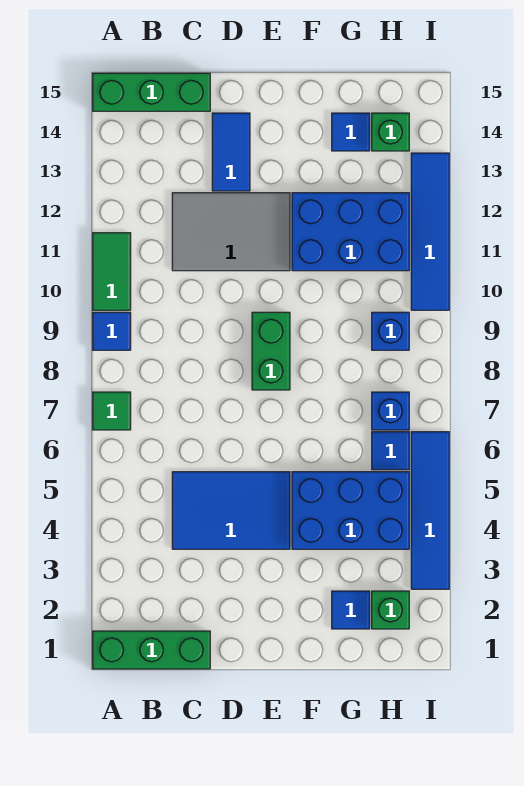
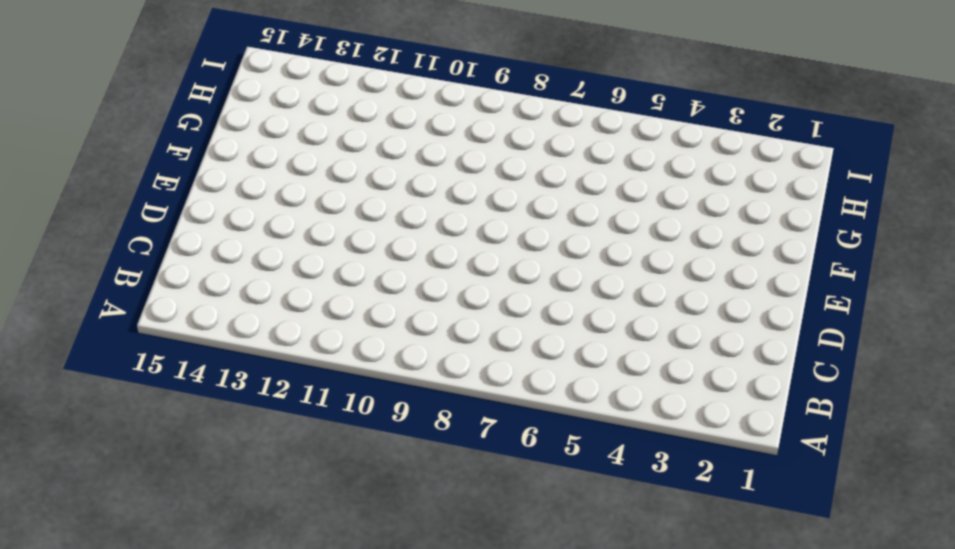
none -> green brick A1:C1 level 1
none -> green tile A7 level 1
none -> blue tile A9 level 1

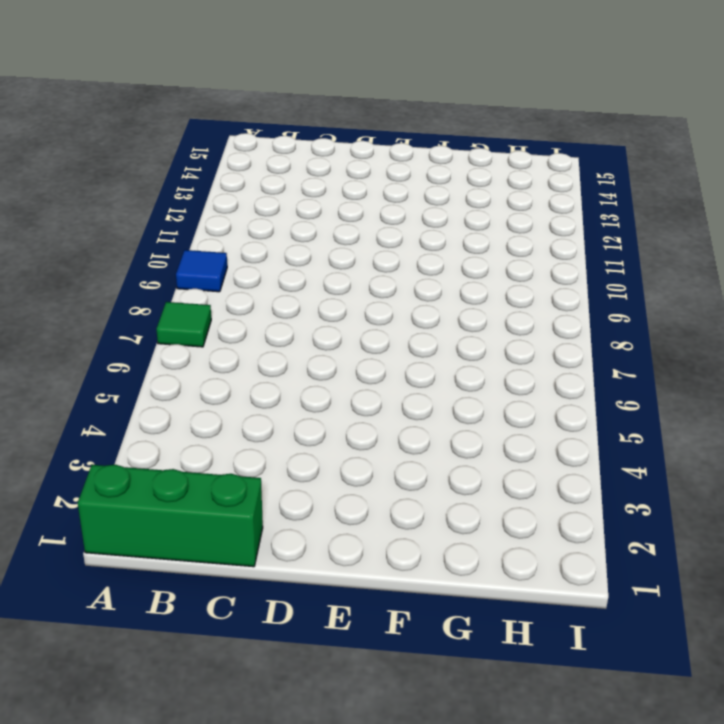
none -> green tile A10:A11 level 1
none -> green brick A15:C15 level 1
none -> blue tile C4:E5 level 1

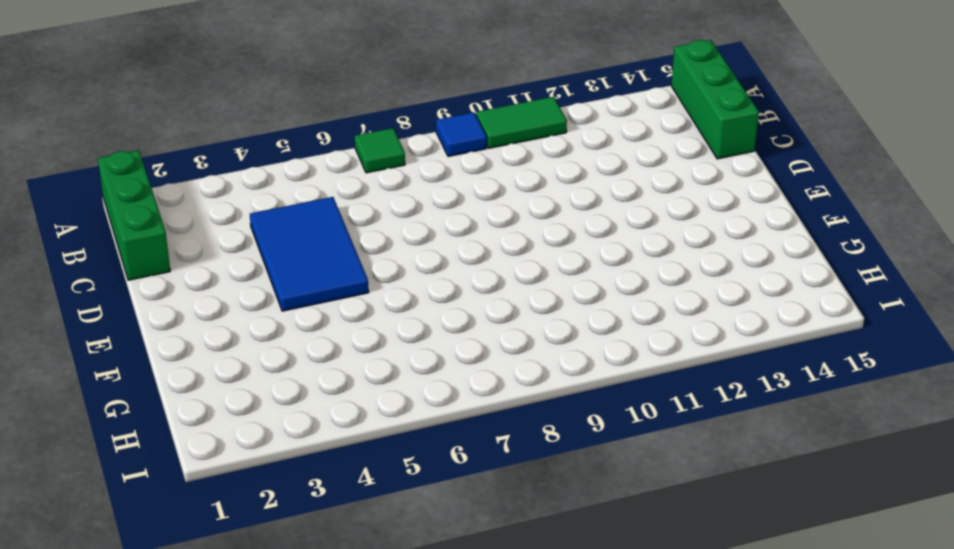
none -> grey tile C11:E12 level 1
none -> blue tile D13:D14 level 1
none -> green brick E8:E9 level 1

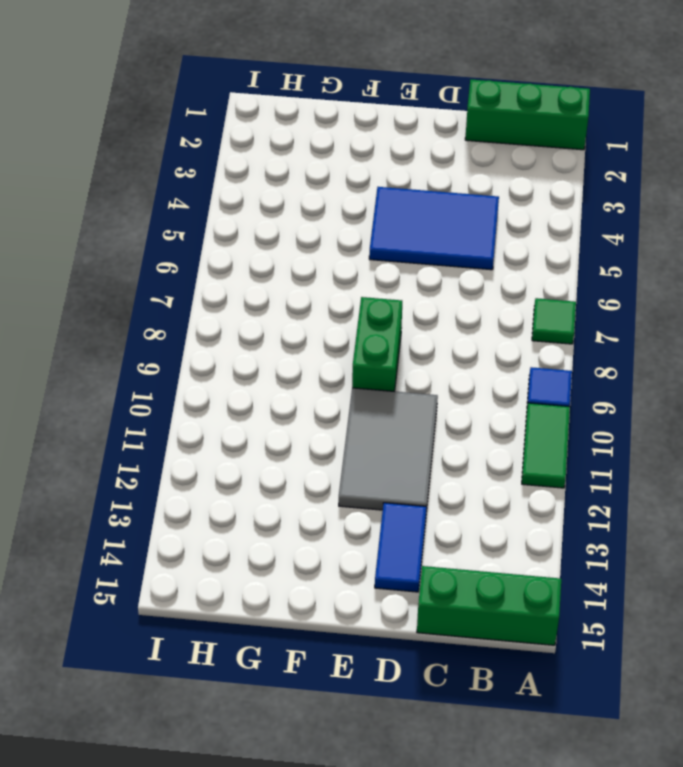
grey tile D10:E12 level 1 -> grey tile C11:E12 level 1
none -> blue brick F4:H5 level 1
none -> blue brick F11:H12 level 1
none -> blue tile G2 level 1

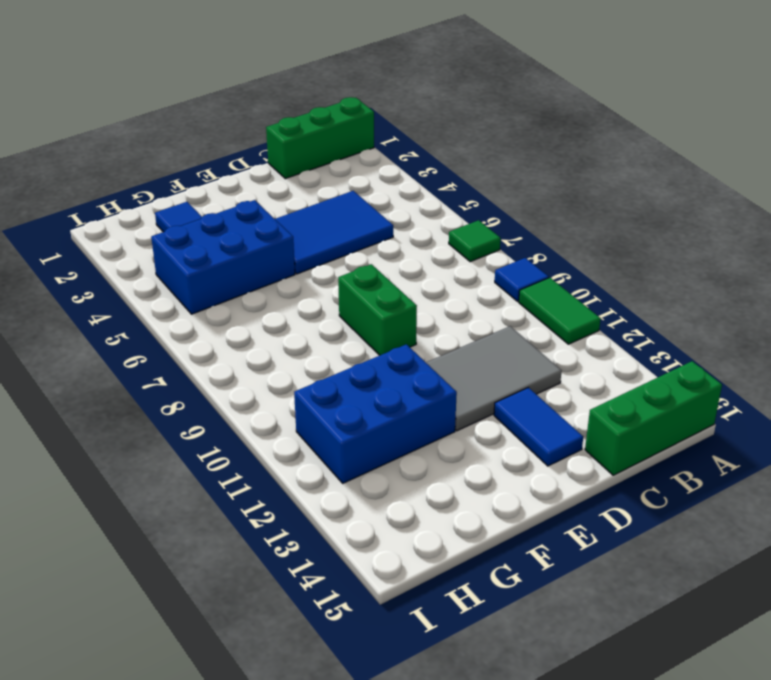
none -> blue tile G14 level 1
none -> green brick H2 level 1
none -> blue tile H6 level 1

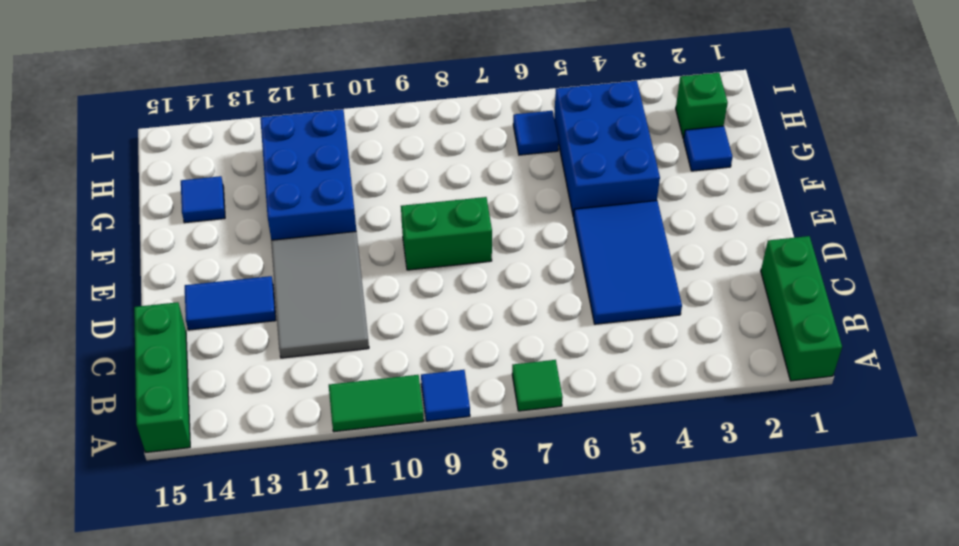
none -> blue brick H7 level 1
none -> blue brick H9 level 1
none -> green brick H14 level 1

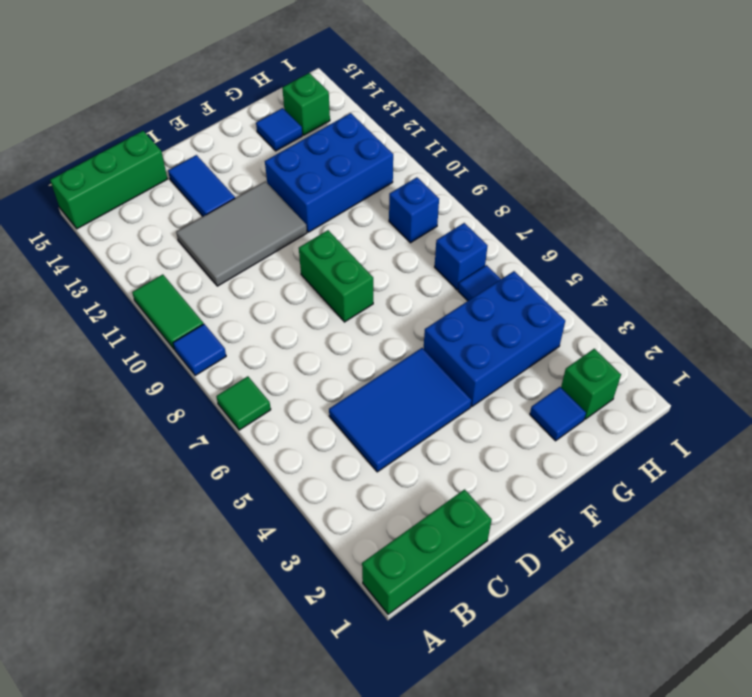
none -> blue tile I3:I6 level 1
none -> blue tile I10:I13 level 1

